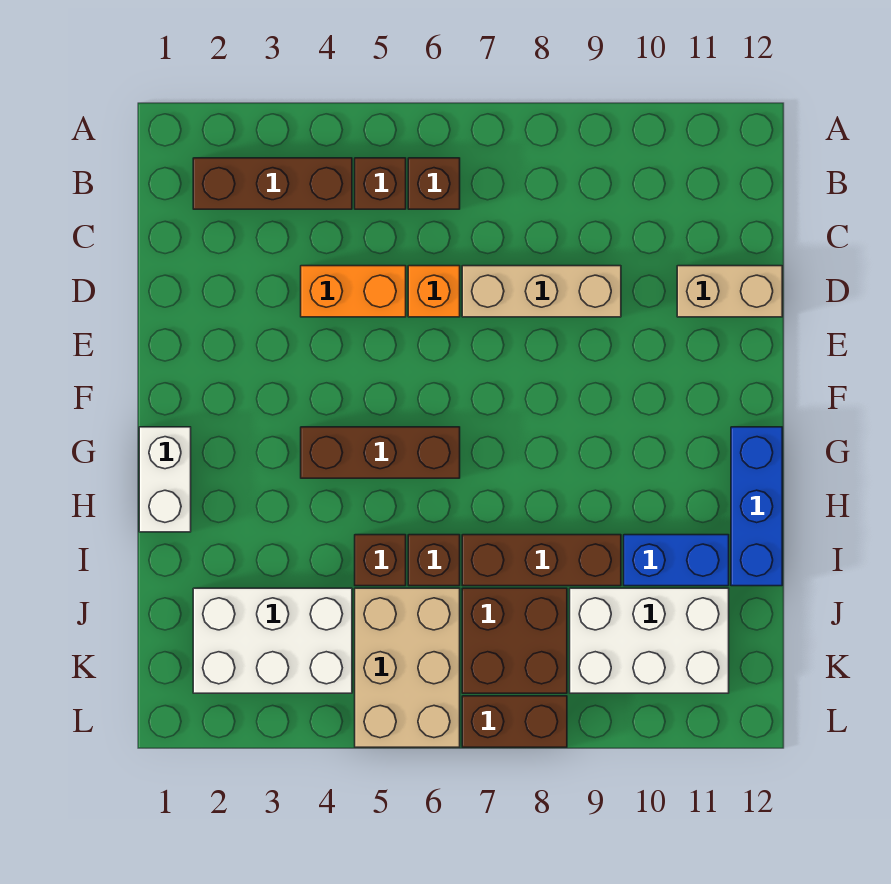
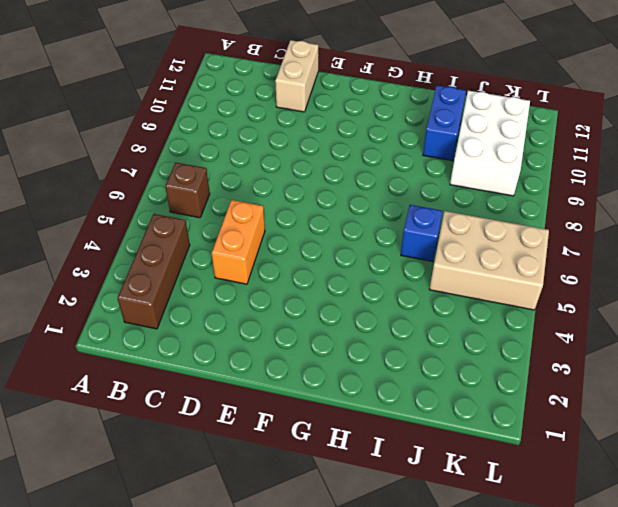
blue brick I6 level 1 -> brown brick I6 level 1
none -> brown brick B5 level 1
none -> orange brick D6 level 1
none -> tan brick D7:D9 level 1

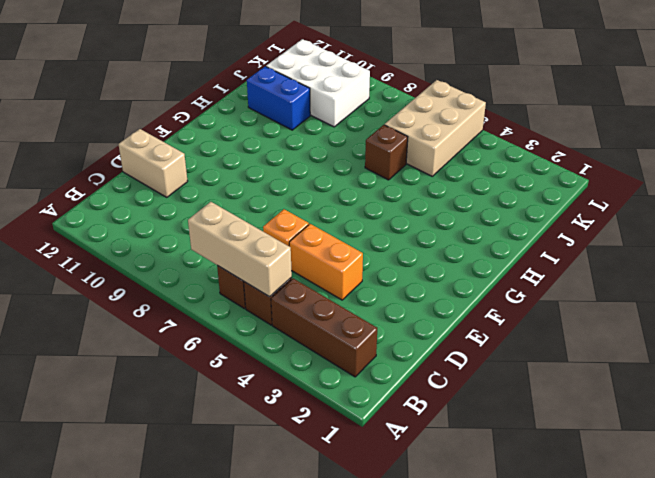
tan brick B5:B7 level 2 -> tan brick D7:D9 level 1
none -> white brick G1:H1 level 1
none -> brown brick G4:G6 level 1
none -> blue brick G12:I12 level 1

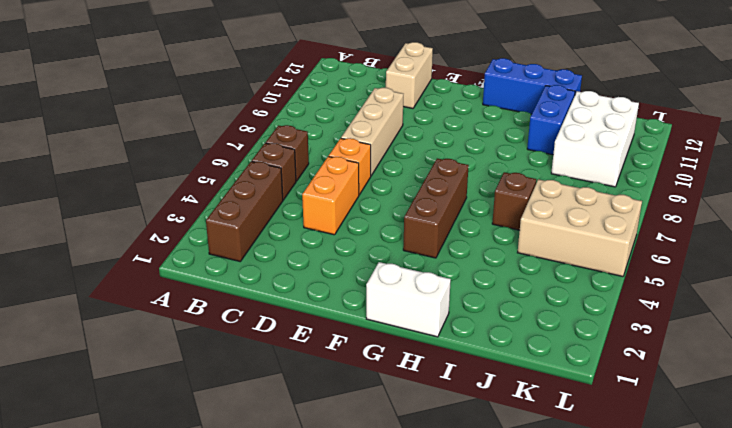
none -> brown brick I5 level 1
none -> brown brick I7:I9 level 1
none -> white brick J2:K4 level 1

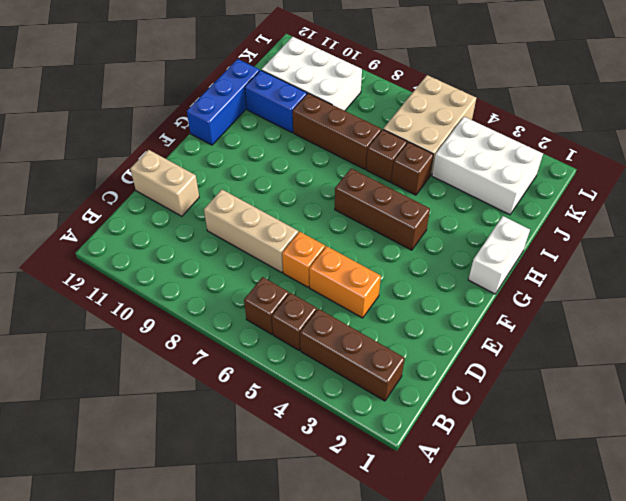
none -> brown brick J7:K8 level 1
none -> brown brick L7:L8 level 1

